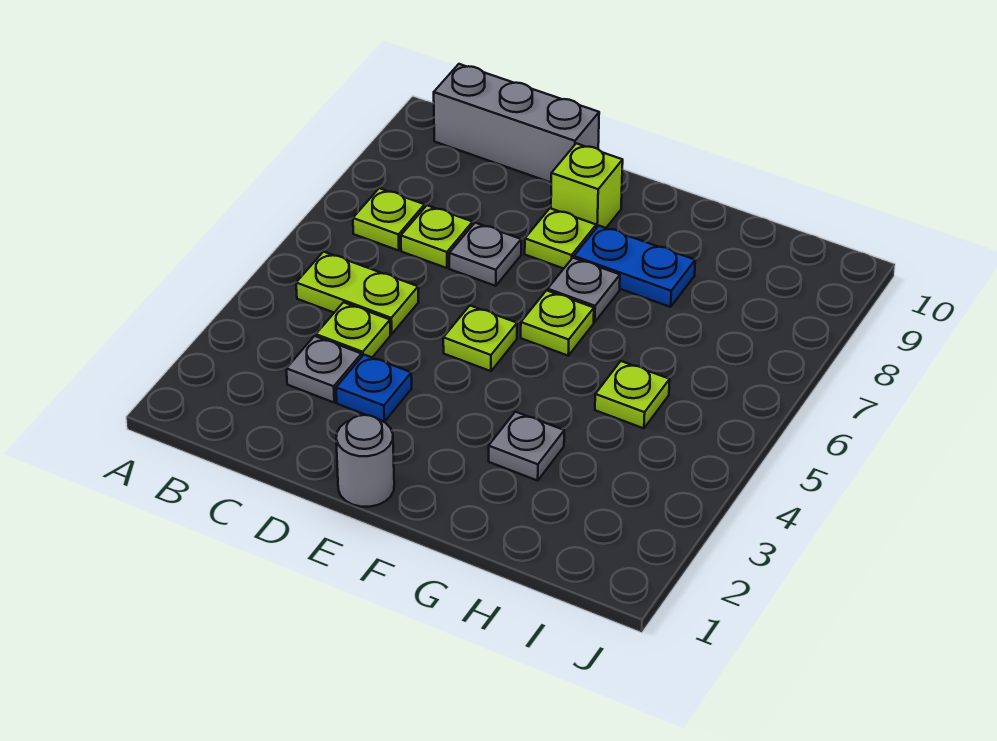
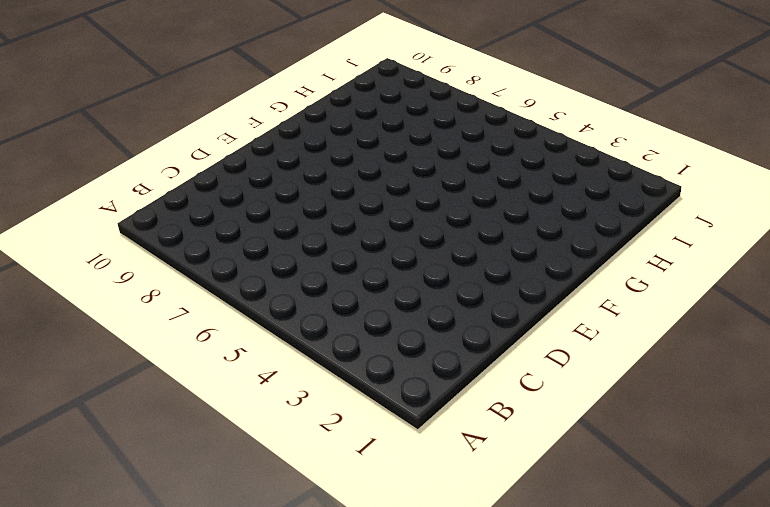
none -> lime plate B5:C5 level 1
none -> lime plate B7 level 1
none -> grey brick B10:D10 level 1

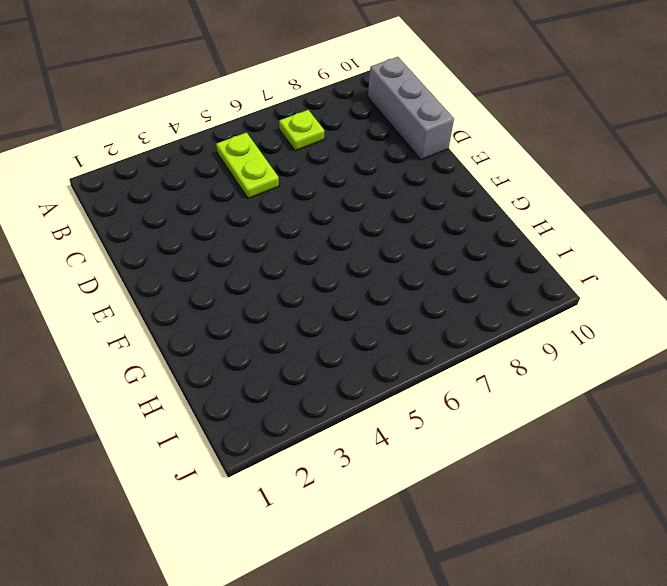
none -> grey plate C3 level 1
none -> lime plate C4 level 1
none -> lime plate C7 level 1

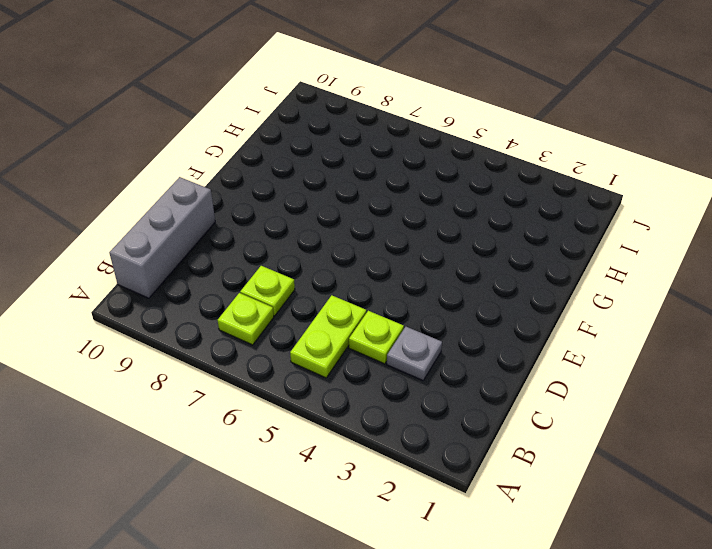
none -> blue plate D3 level 1
none -> grey plate D7 level 1
none -> grey round brick E1 level 1

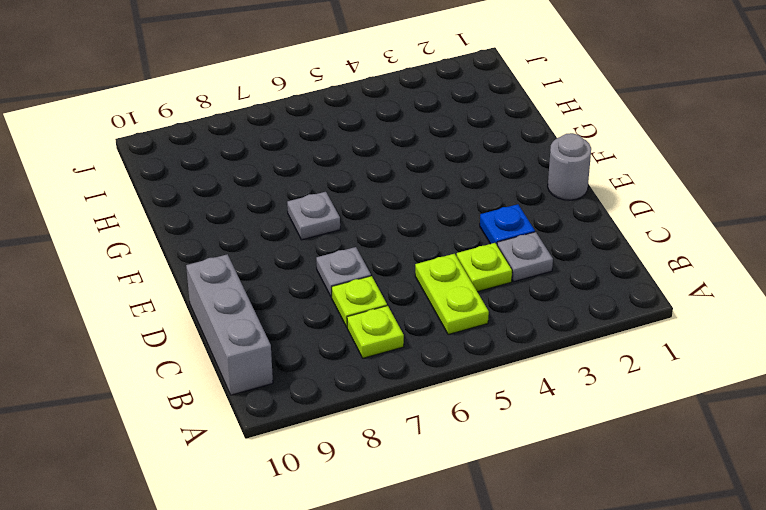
none -> lime plate E5 level 1
none -> lime plate E8 level 1
none -> lime brick E9 level 1

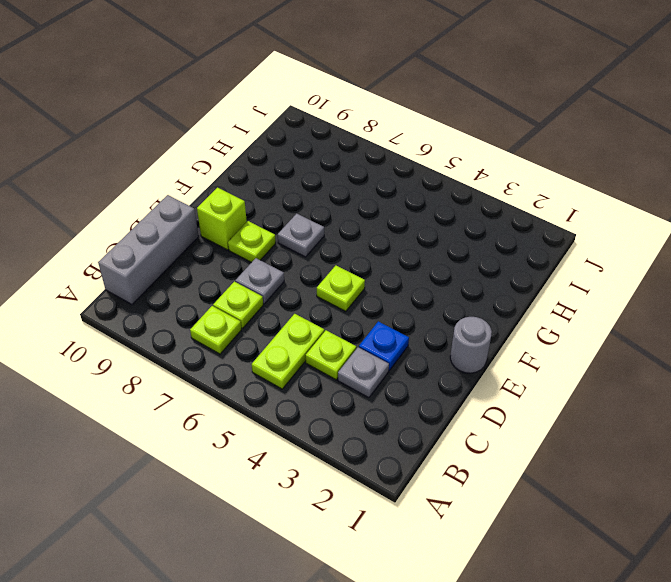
none -> lime plate F6 level 1
none -> blue plate F8:G8 level 1
none -> grey plate G3 level 1

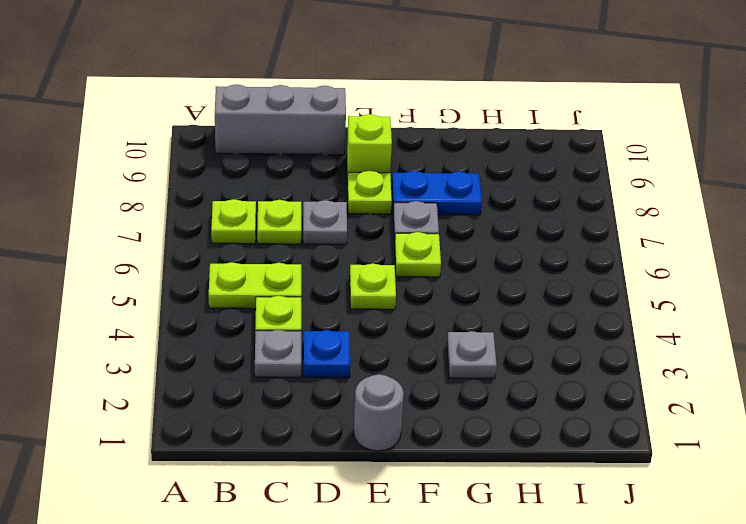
none -> lime plate H5 level 1

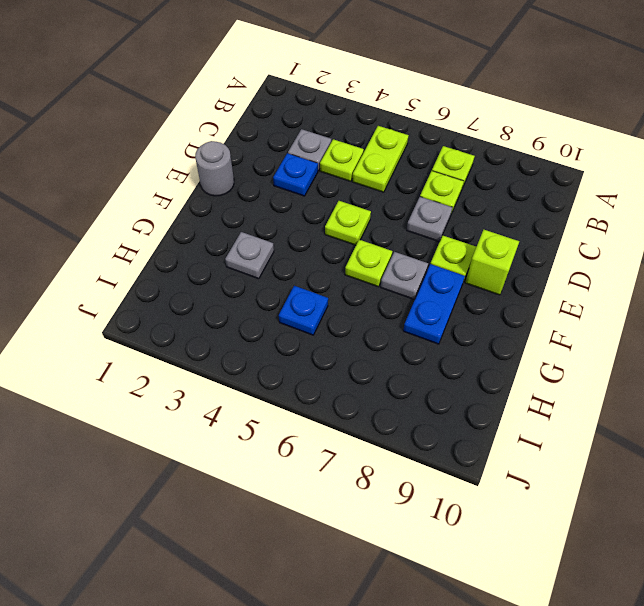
blue plate H5 level 1 -> lime plate H5 level 1
none -> grey brick B10:D10 level 1

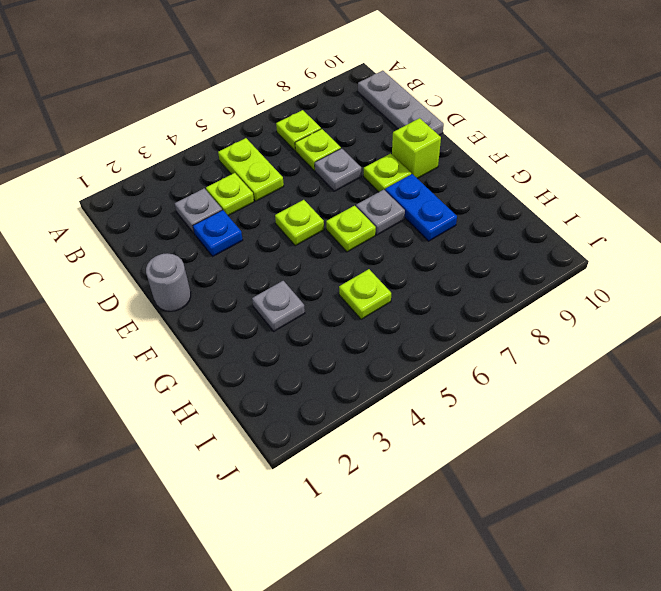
grey plate B10:D10 level 1 -> grey brick B10:D10 level 1

